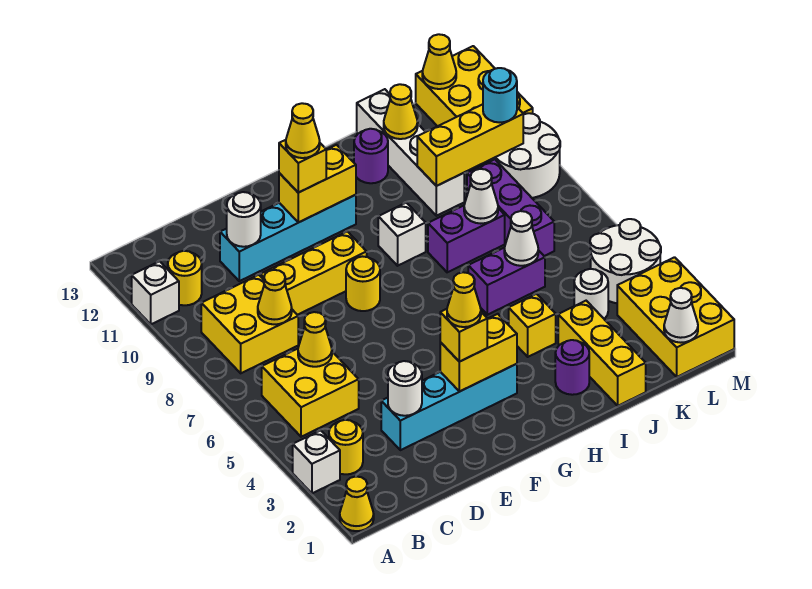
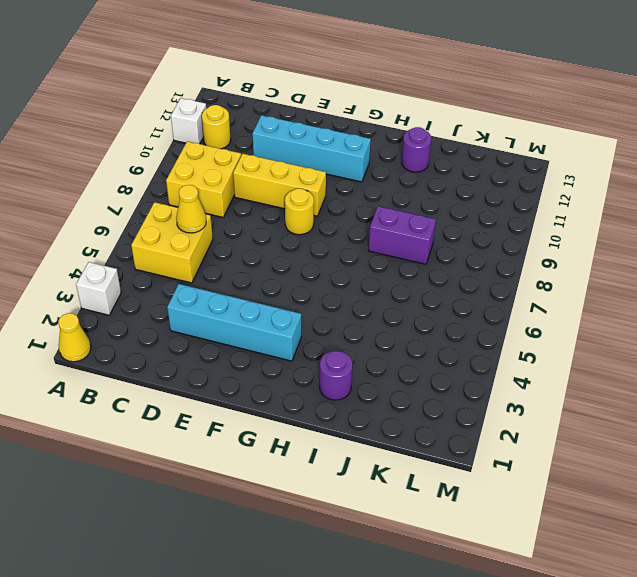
none -> yellow round brick B3 level 1
none -> white brick H9 level 1
none -> yellow brick I4 level 1
none -> purple brick I6:J6 level 1

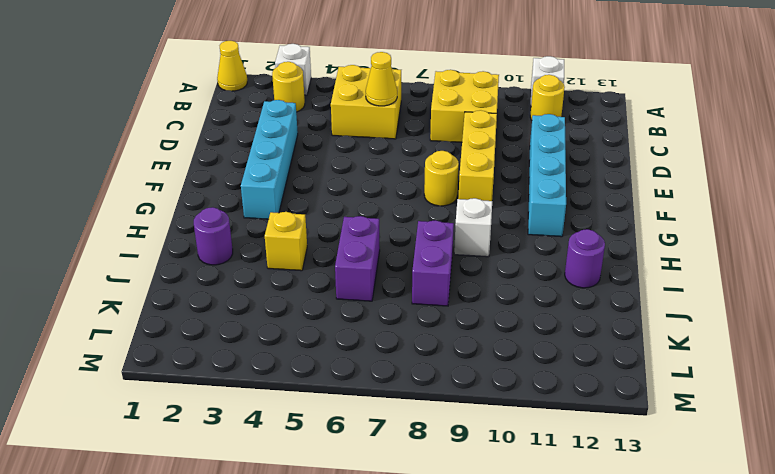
none -> yellow brick J1:J3 level 1
none -> white brick J10:J13 level 1
none -> white round brick K4 level 1
none -> purple brick K7:K9 level 1

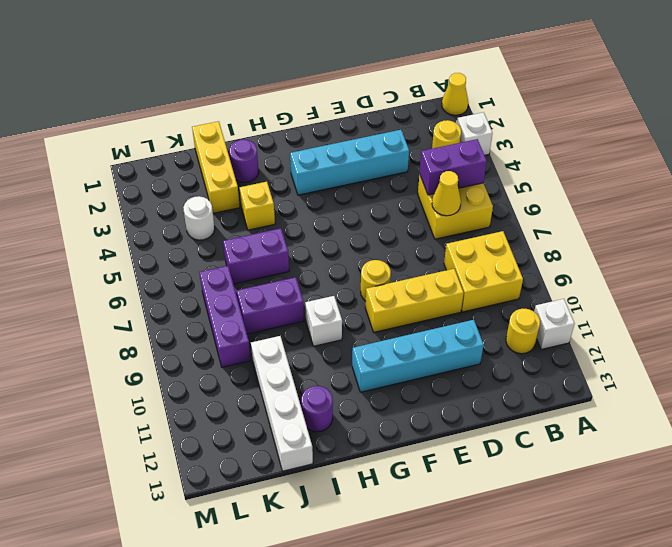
purple brick B5:C5 level 2 -> none
none -> yellow brick L1:M3 level 1
none -> white round brick L4:M5 level 1
none -> white round brick L9:M10 level 1
none -> yellow brick L11:M13 level 1

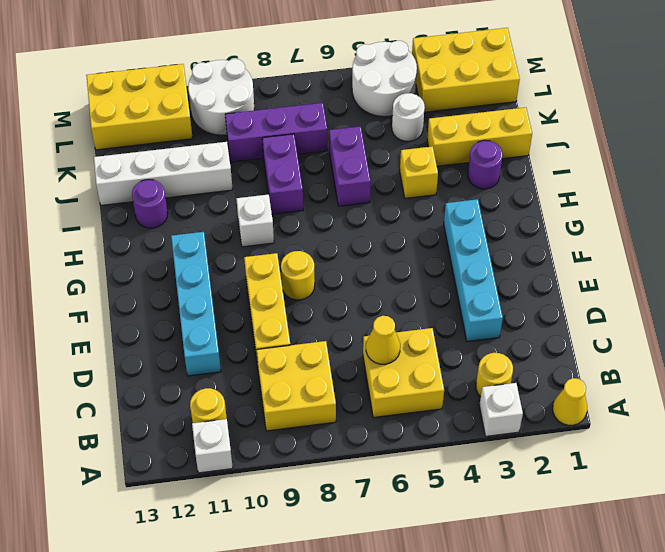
none -> yellow cone C8 level 2
none -> white round brick D3 level 2
none -> white round brick D11 level 2
none -> yellow brick F3:G3 level 2

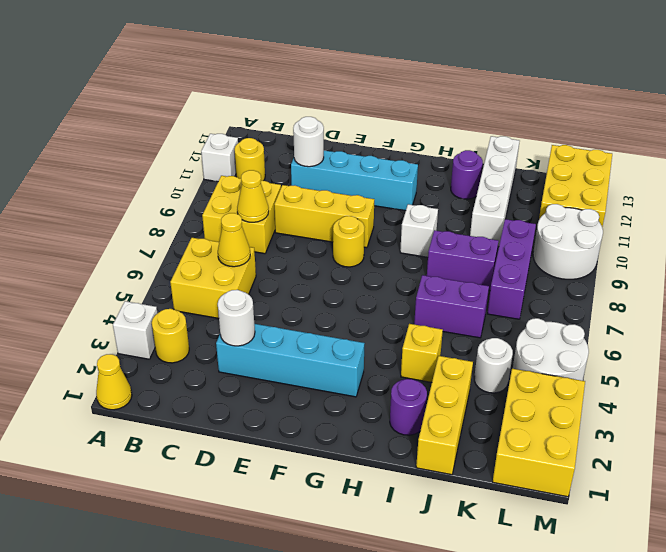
none -> yellow brick F3:G3 level 2
none -> yellow brick F11:G11 level 2
none -> white cone J6 level 2
none -> white cone J8 level 2

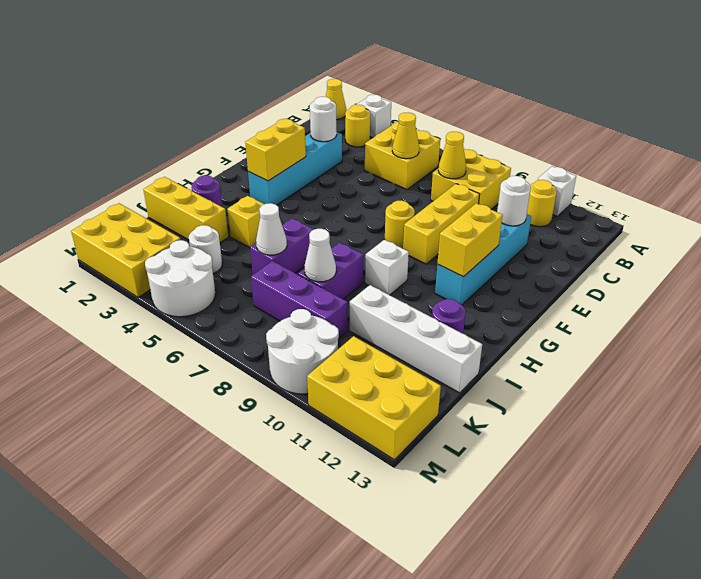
none -> yellow brick J10:L10 level 2
none -> yellow cone J12 level 2
none -> white cone L1 level 2
none -> yellow cone L13 level 2

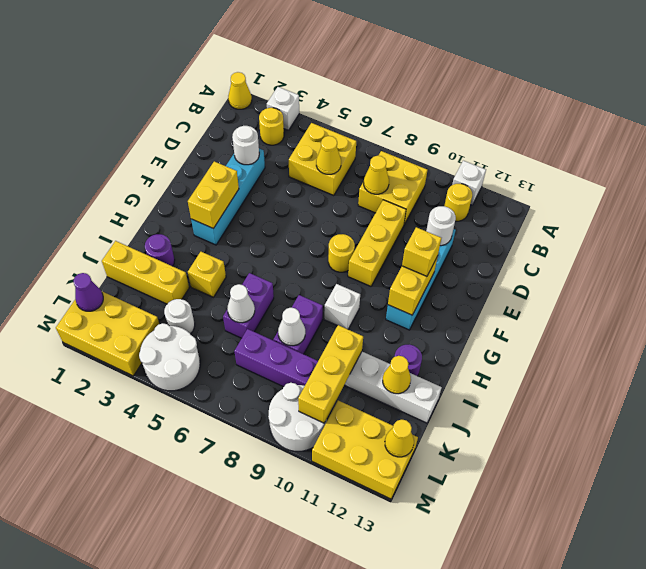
purple cone L1 level 2 -> white cone L1 level 2
none -> yellow brick F3 level 3
none -> cyan round brick L10 level 3
none -> yellow cone F3 level 4
none -> yellow cone F11 level 4

